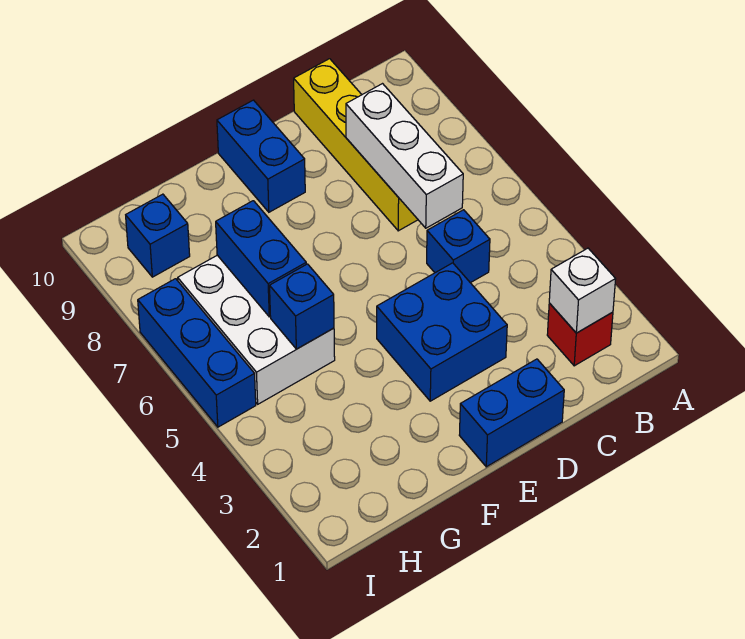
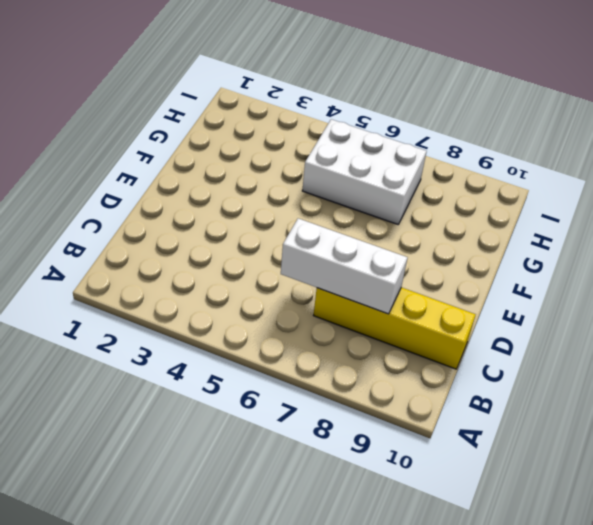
none -> red brick B2 level 1
none -> blue brick C5 level 1
none -> blue brick D1:E1 level 1

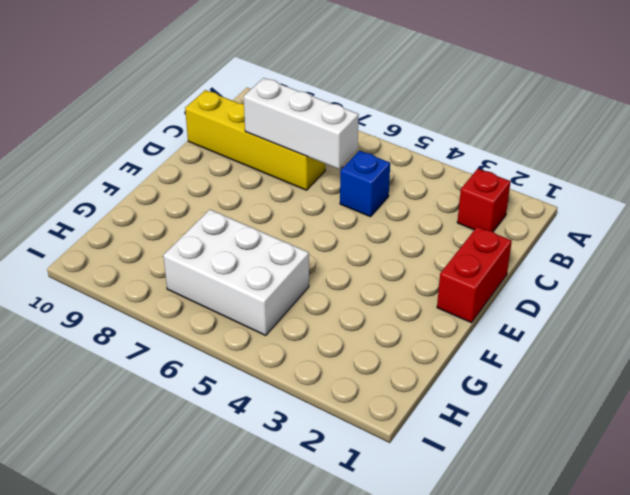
red brick D1:E1 level 1 -> blue brick D1:E1 level 1
none -> blue brick D3:E4 level 1
none -> blue brick E9:E10 level 1
none -> blue brick H9 level 1

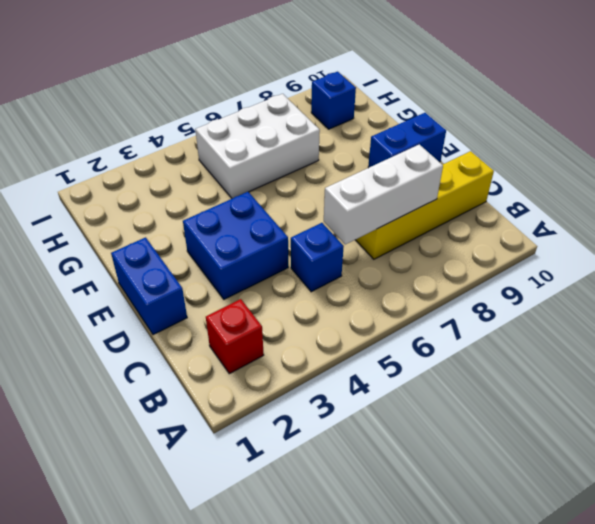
none -> blue brick I5:I7 level 1
none -> white brick B2 level 2
none -> blue brick G5 level 2

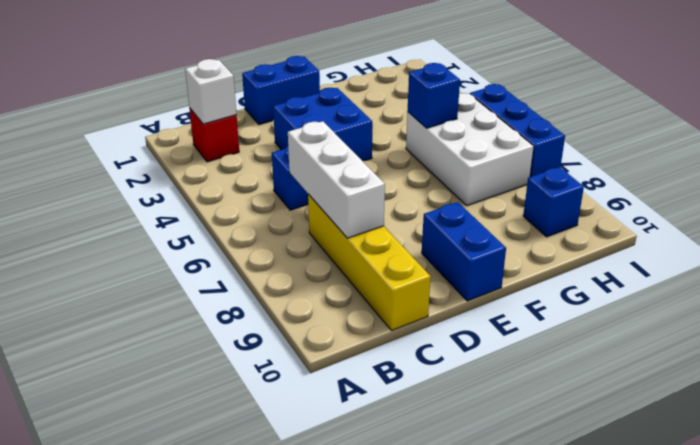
none -> blue brick G6:G7 level 2

